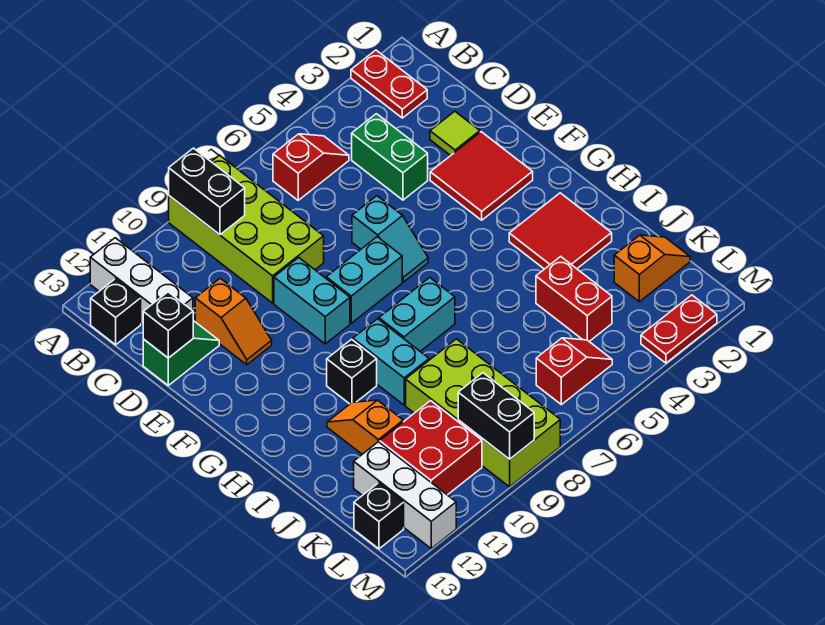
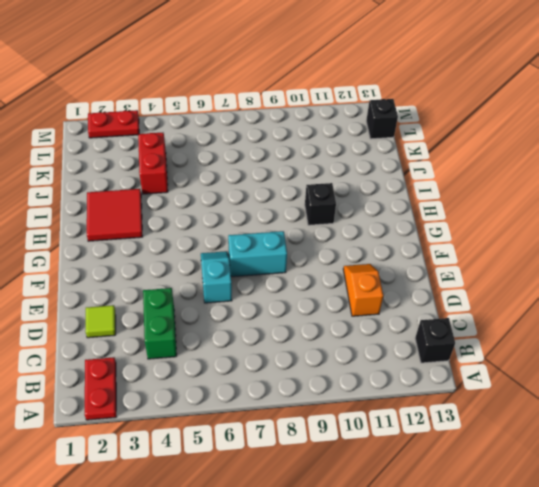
none -> lime brick A8:D9 level 1
none -> white brick A12:C12 level 1
none -> red slope B5:B6 level 1 top 6

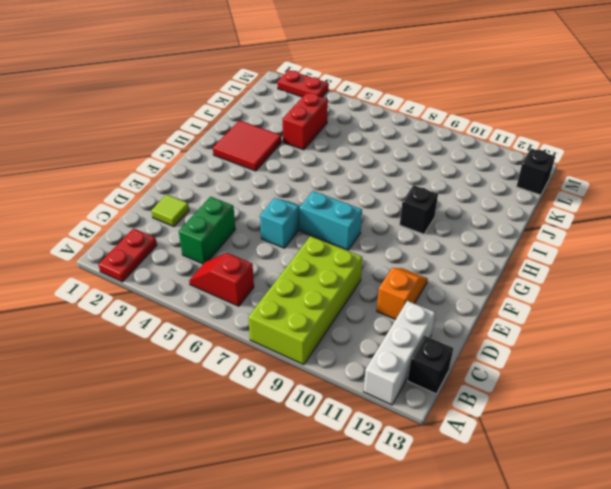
none -> green slope D12:D13 level 1 top 13
none -> red tile E2:F3 level 1
none -> cyan brick E9:F9 level 1

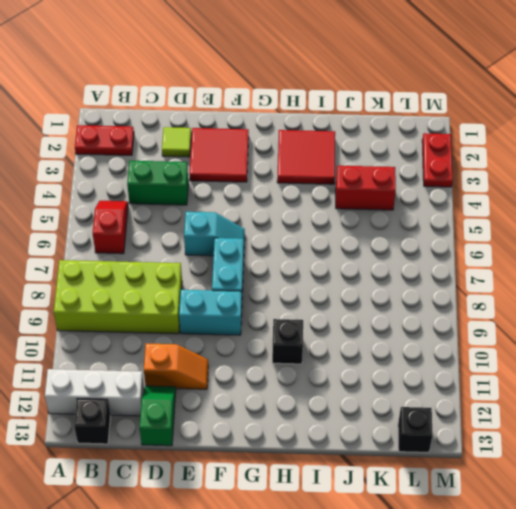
none -> cyan brick H7:H8 level 1
none -> cyan brick H9:I9 level 1
none -> orange slope I11:J11 level 1 top J

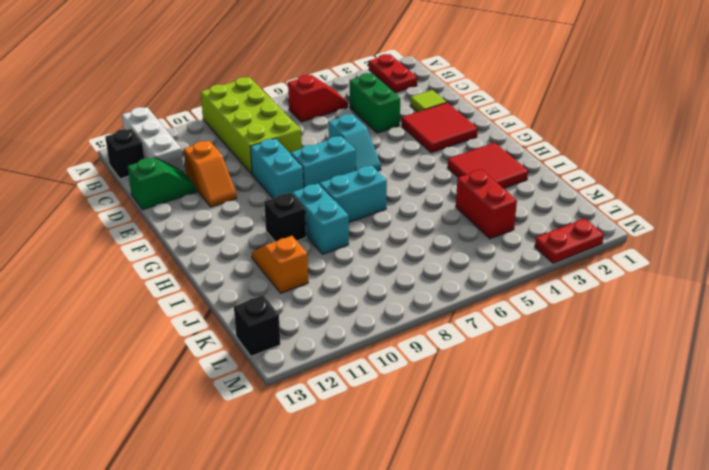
none -> lime brick J8:M9 level 1
none -> orange slope K1:K2 level 1 top 2
none -> red brick K10:L11 level 1

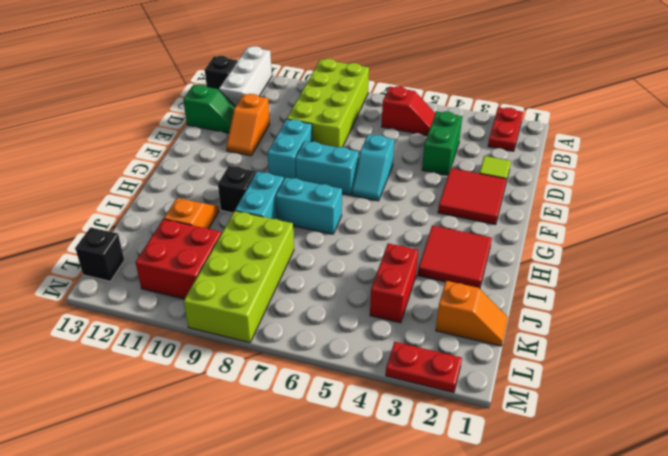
none -> white brick K12:M12 level 1
none -> red slope L5:L6 level 1 top 6
none -> black brick A9:B9 level 2

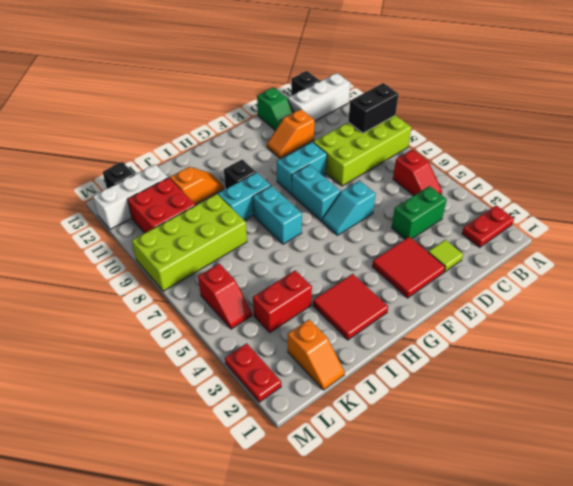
none -> black brick D13 level 2
none -> black brick L9:M9 level 2

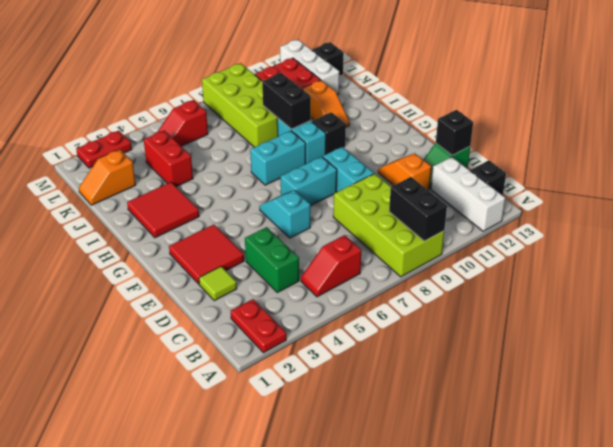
black brick I9:J9 level 2 -> black brick L9:M9 level 2

